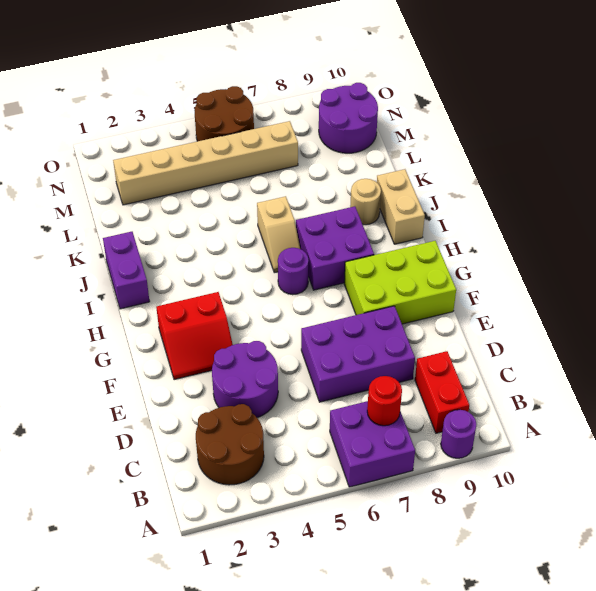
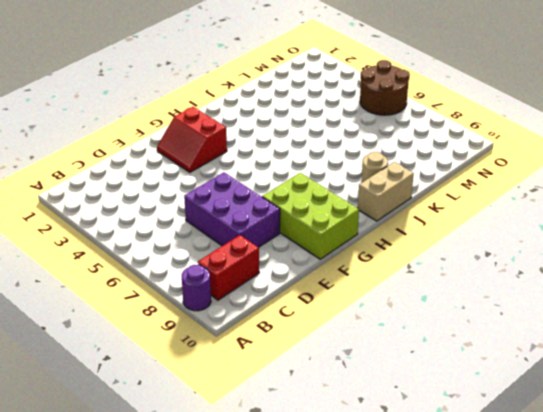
none -> purple brick A6:B7 level 1
none -> brown round brick B2:C3 level 1
none -> purple round brick D3:E4 level 1

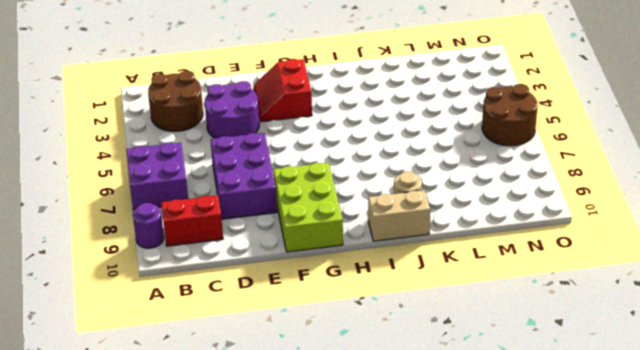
none -> purple round brick H6 level 1
none -> purple brick H7:I8 level 1
none -> purple brick I1:J1 level 1

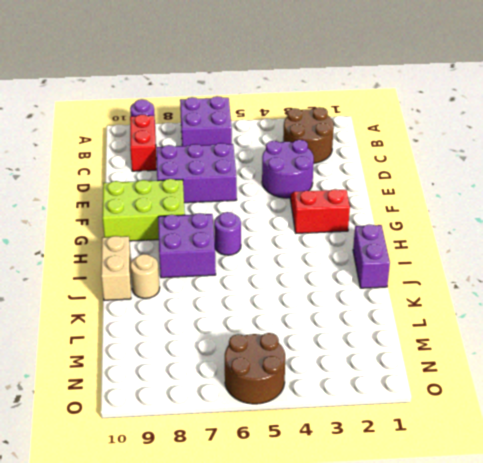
none -> tan slope I6:J6 level 1 top J
none -> tan brick M2:M7 level 1
none -> purple round brick M9:N10 level 1

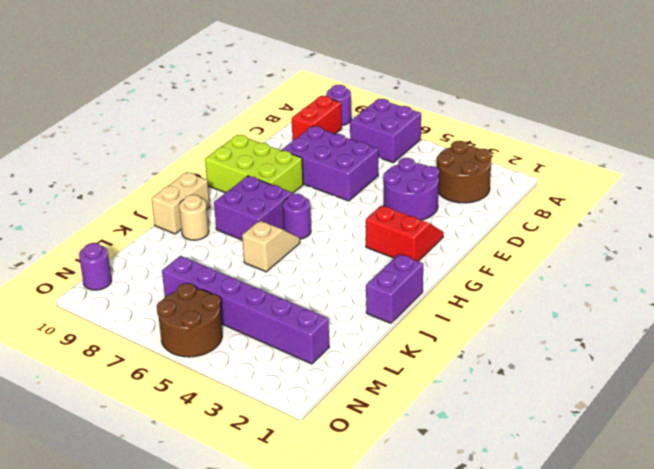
purple brick M2:M7 level 1 -> tan brick M2:M7 level 1
purple round brick N10 level 1 -> purple round brick M9:N10 level 1
none -> red round brick B7 level 2

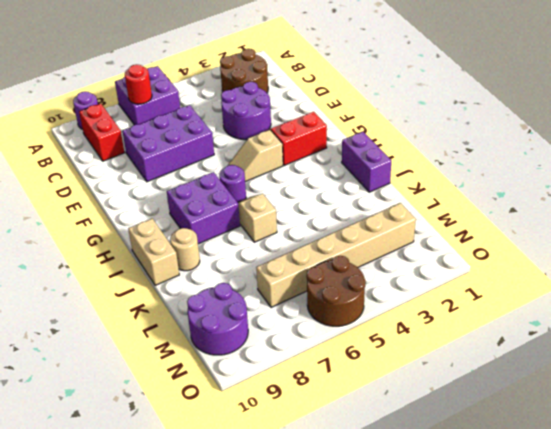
tan slope G4:G5 level 1 top 4 -> none
none -> lime brick F8:G10 level 1

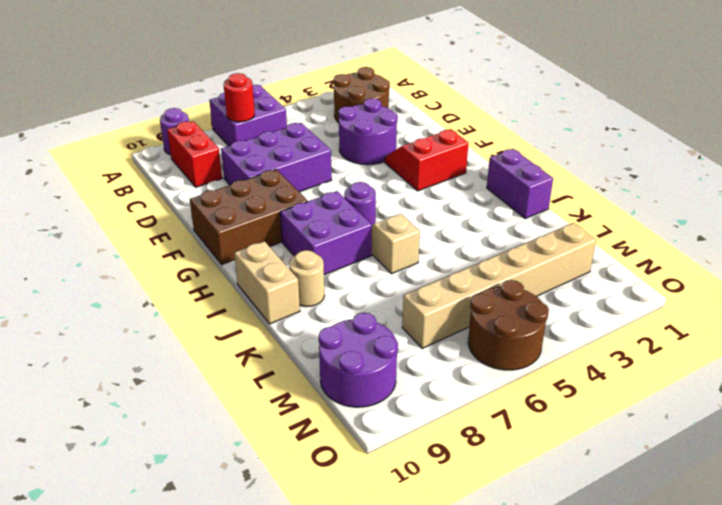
brown brick F8:G10 level 1 -> lime brick F8:G10 level 1

